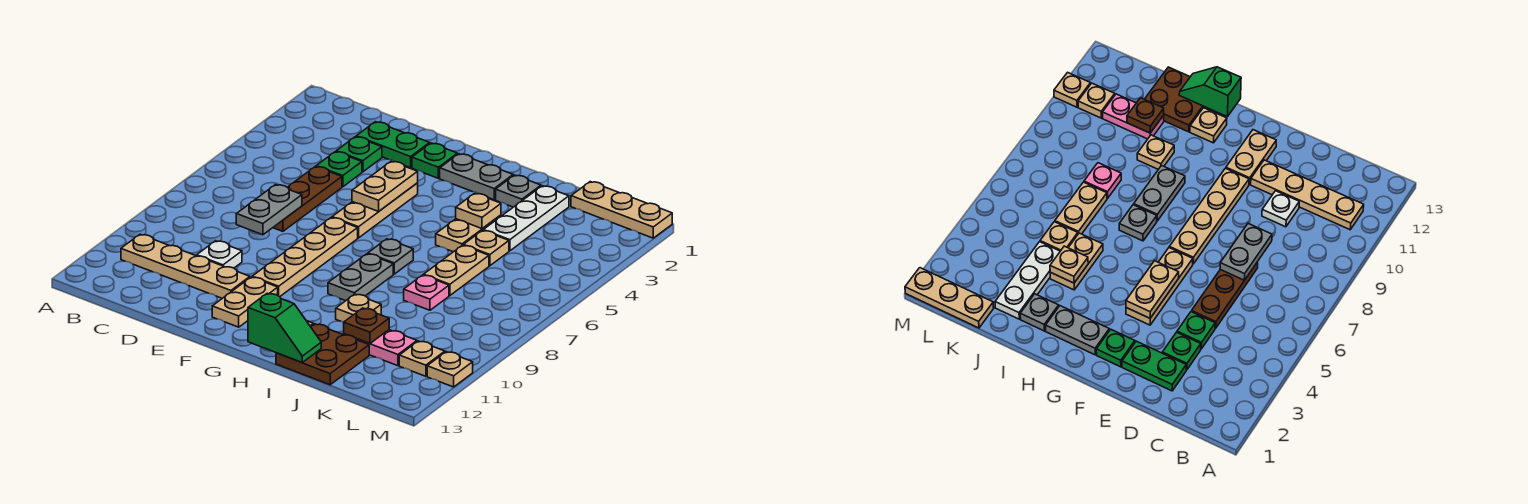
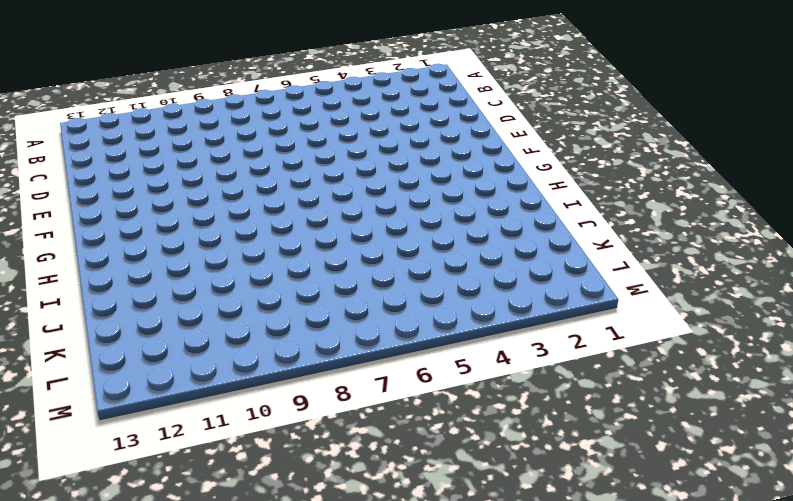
none -> tan plate B11:E11 level 1
none -> green plate D2:E2 level 1
none -> green plate D3 level 1
none -> green plate D4 level 1

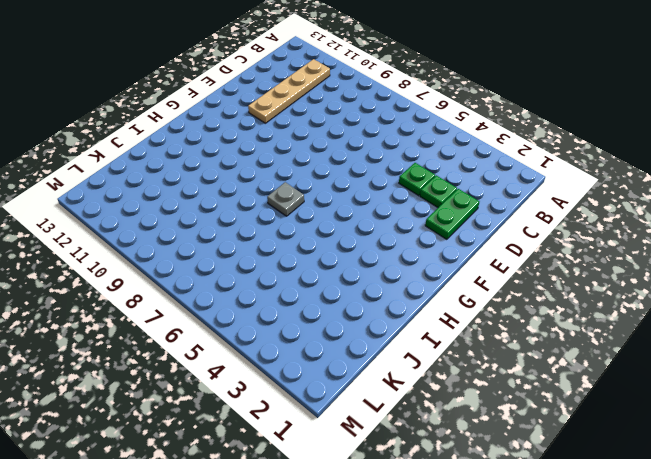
none -> brown plate D5:D7 level 1
none -> white plate D10 level 1
none -> green plate F2 level 1
none -> tan plate F4:F6 level 1

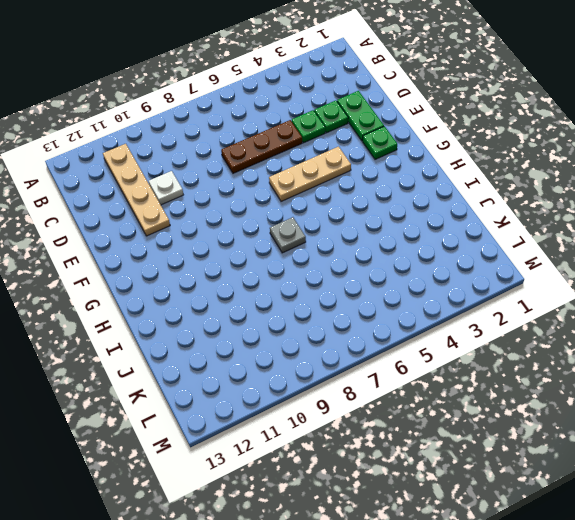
none -> tan plate F7:F10 level 1
none -> tan plate F11:F12 level 1
none -> grey plate G2:H2 level 1
none -> grey plate H8:H9 level 1

